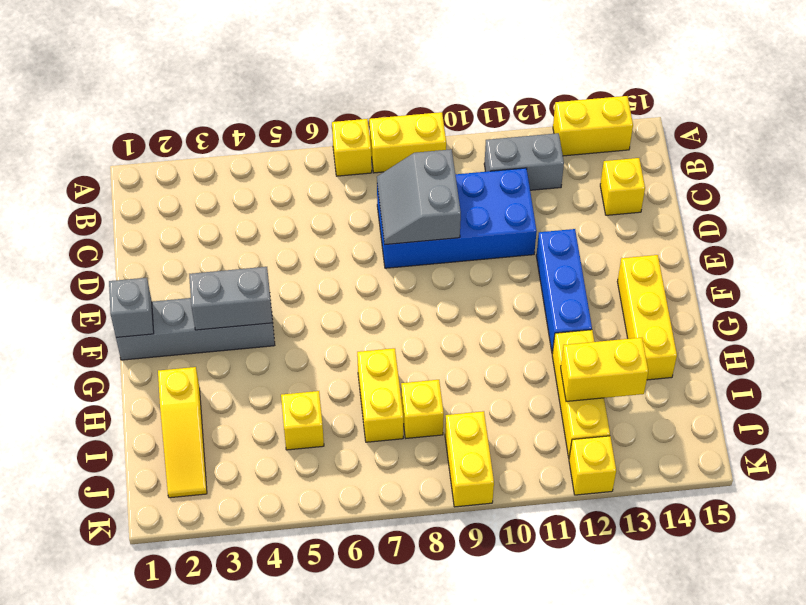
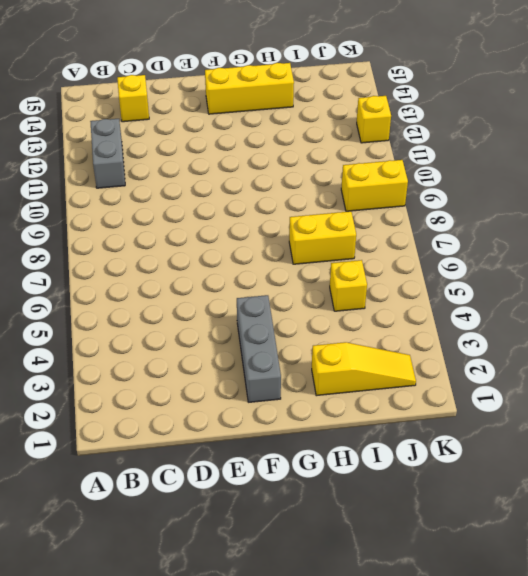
grey brick F2:F4 level 1 -> grey brick F1:F4 level 1
none -> yellow brick A7 level 1
none -> yellow brick A8:A9 level 1
none -> yellow brick A13:A14 level 1

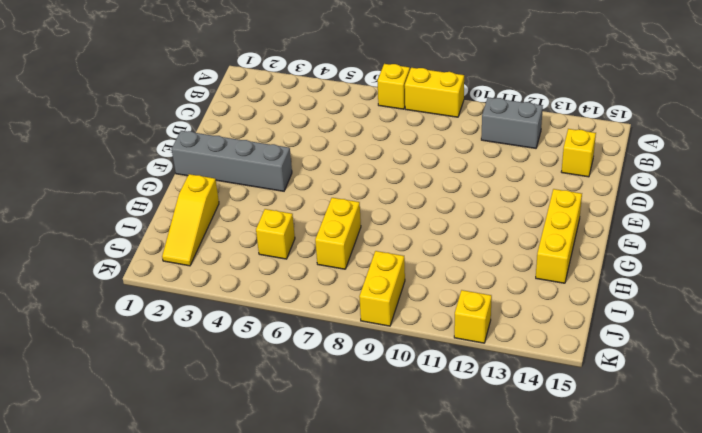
none -> yellow brick A13:A14 level 1
none -> blue brick C8:D11 level 1
none -> blue brick E12:G12 level 1

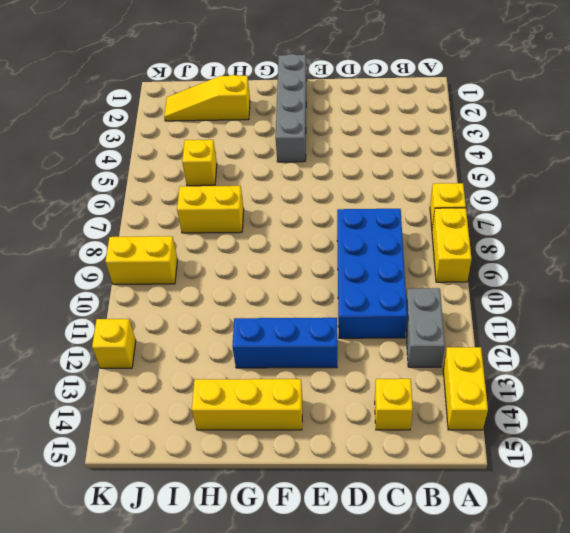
none -> yellow brick H12:J12 level 1
none -> yellow brick I8 level 1
none -> grey slope C8:D9 level 2 top 9

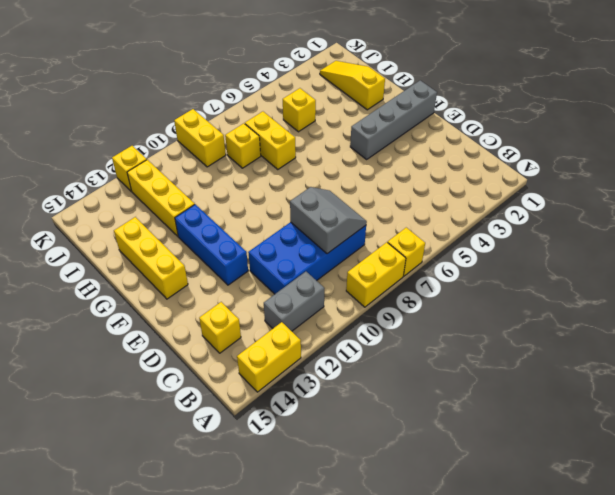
none -> grey brick F1 level 2
none -> grey brick F3:F4 level 2
none -> yellow brick I12:I13 level 2

